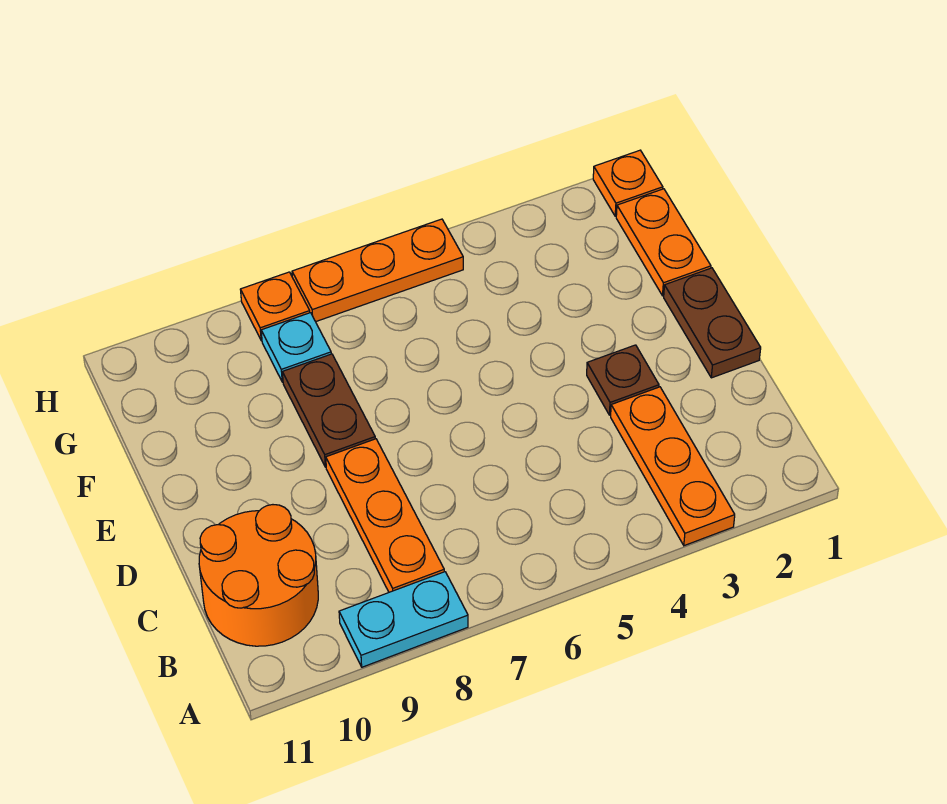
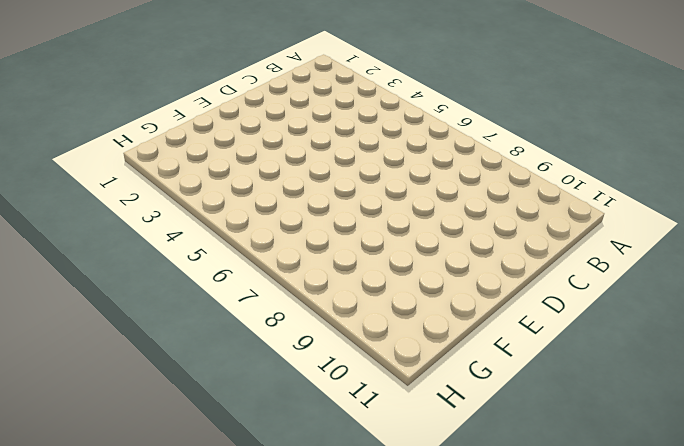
none -> orange plate A3:C3 level 1
none -> cyan plate A8:A9 level 1
none -> orange plate B8:D8 level 1

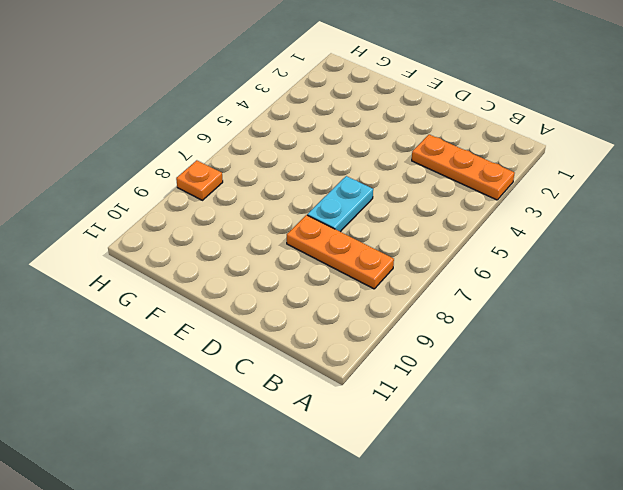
cyan plate D6:D7 level 1 -> cyan plate A8:A9 level 1
none -> orange round brick B10:C11 level 1
none -> brown plate D1:E1 level 1
none -> brown plate D3 level 1

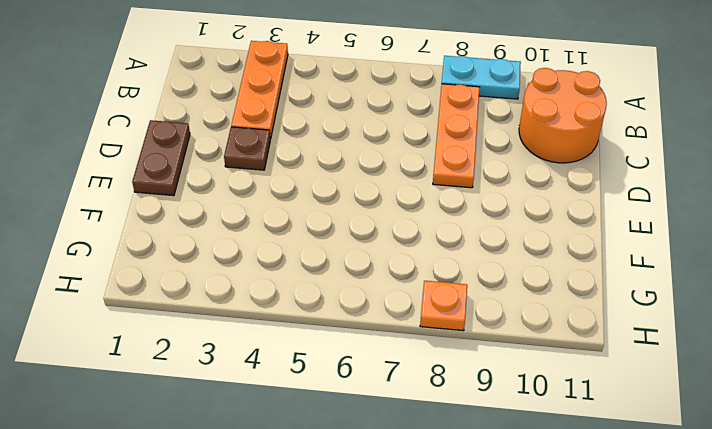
none -> brown plate E8:F8 level 1
none -> orange plate F1:G1 level 1
none -> cyan plate G8 level 1

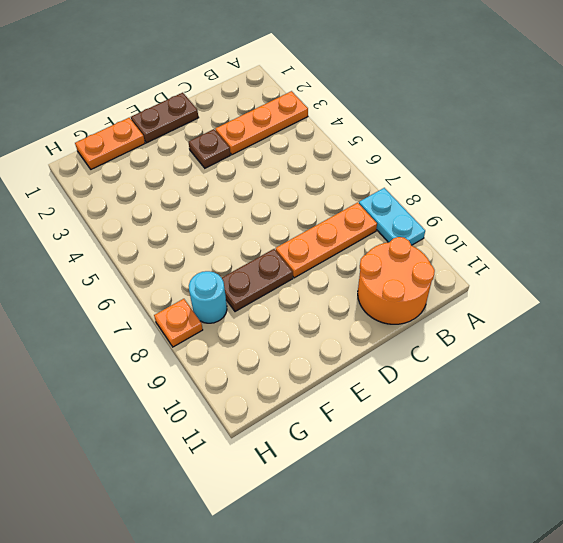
cyan round brick G8 level 1 -> cyan plate G8 level 1
none -> orange plate H1 level 1
none -> orange plate H5:H7 level 1

